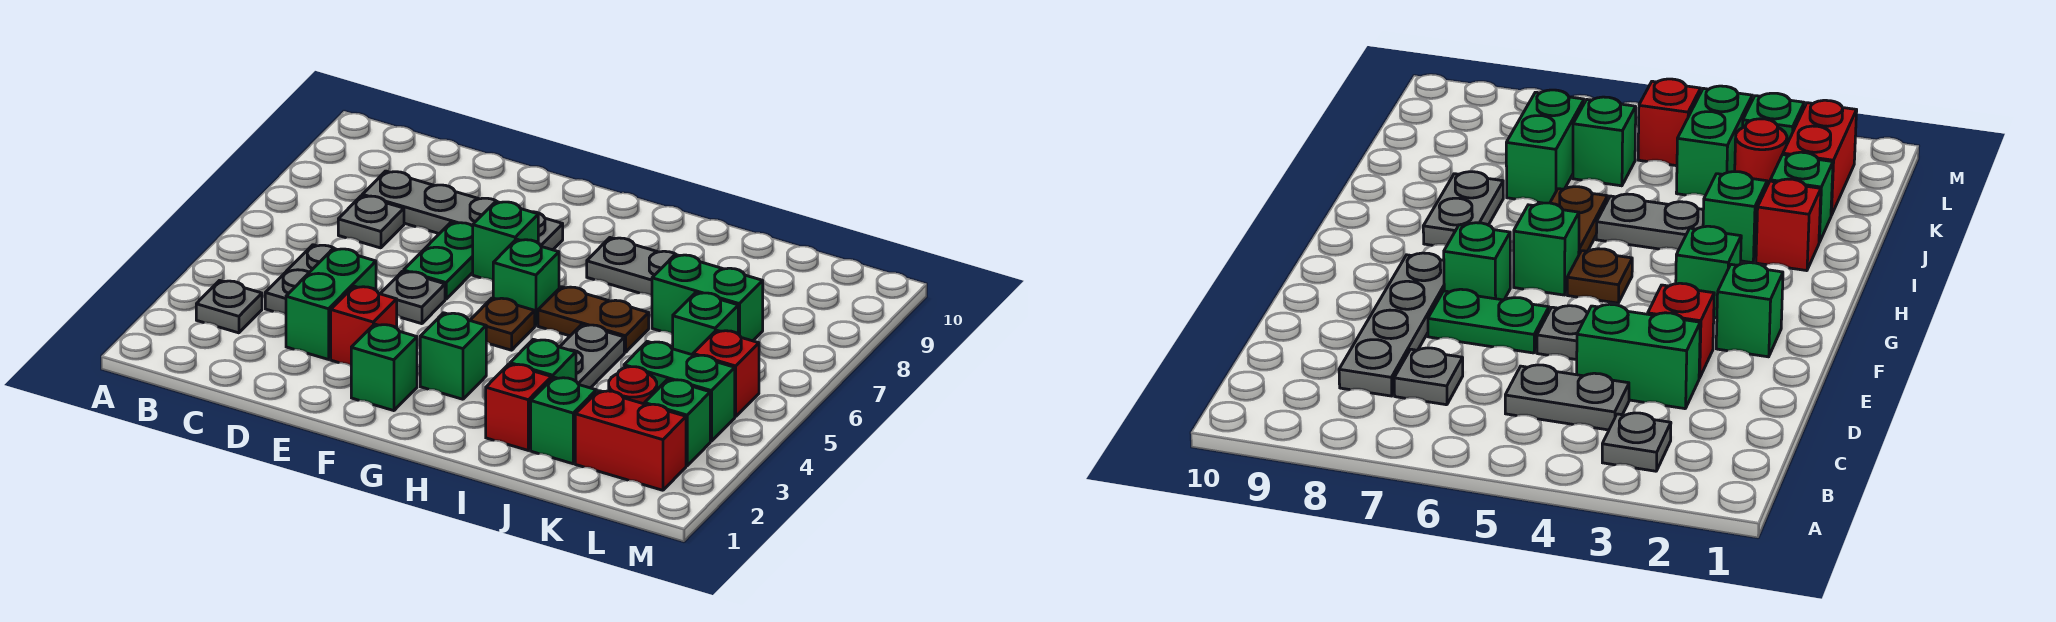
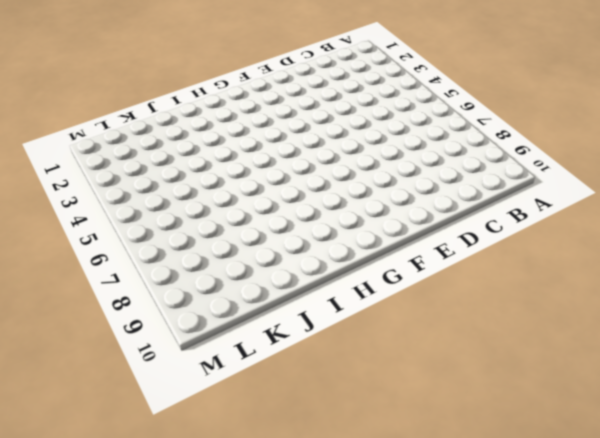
none -> grey plate B3 level 1
none -> grey plate C4:C5 level 1
none -> grey plate C7 level 1

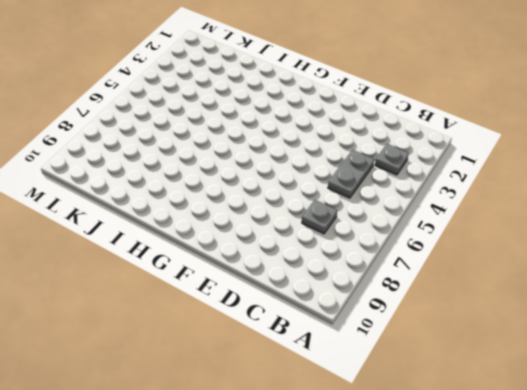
none -> grey plate C8:F8 level 1
none -> green brick D3:D4 level 1
none -> red brick E3 level 1

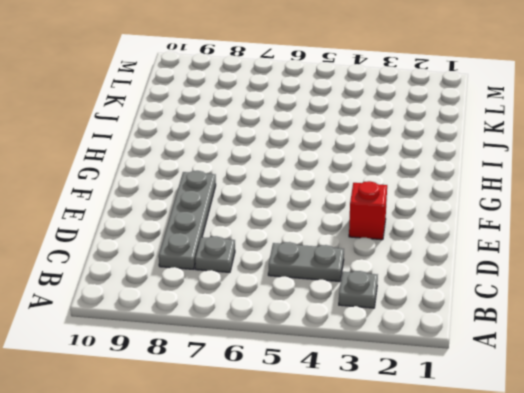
none -> green brick D3:D4 level 1
none -> grey plate E5 level 1
none -> green plate E6:E7 level 1

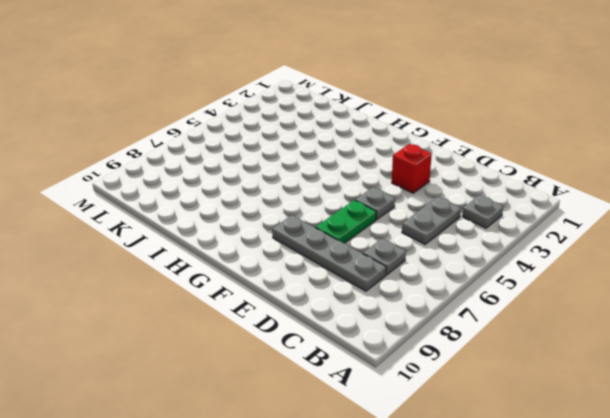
none -> green brick D3:D4 level 1
none -> green brick F2 level 1
none -> green brick F7 level 1

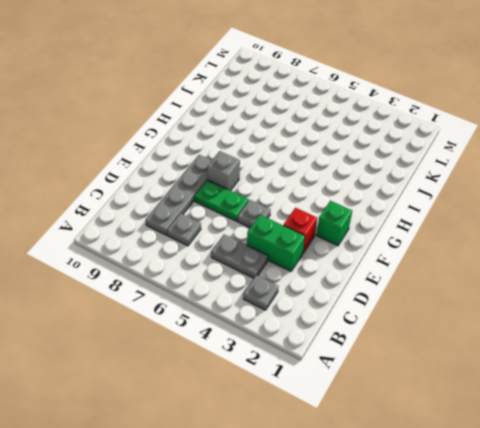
grey brick F7 level 1 -> green brick F7 level 1
none -> green brick G3 level 1
none -> brown plate G5 level 1
none -> green brick G6 level 1

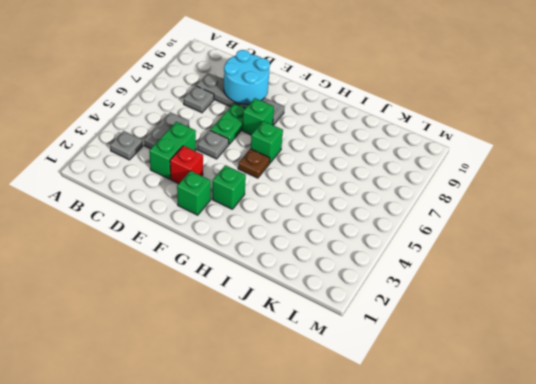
cyan round brick D8:E9 level 2 -> none
none -> brown plate H6:I6 level 1
none -> grey plate H8:I8 level 1
none -> red brick I2 level 1

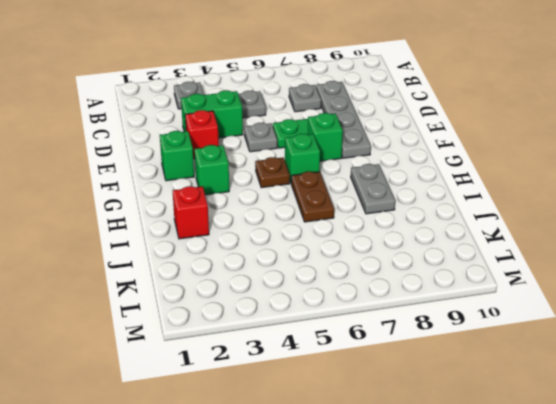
none -> green brick I3 level 1
none -> grey plate I4:I5 level 1
none -> green brick J2 level 1

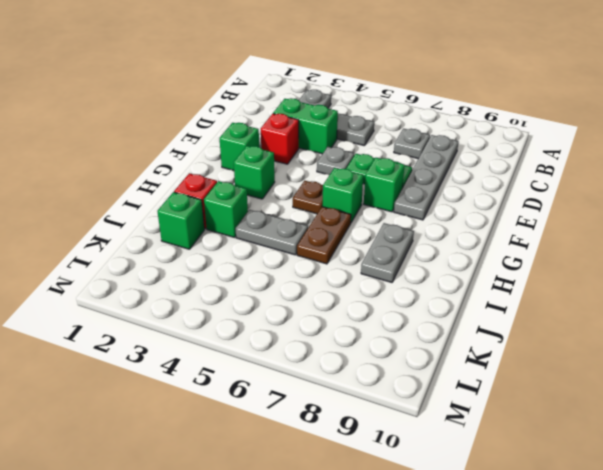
none -> green brick J7:K7 level 1
none -> red brick K2:L2 level 1
none -> red round brick K3 level 1

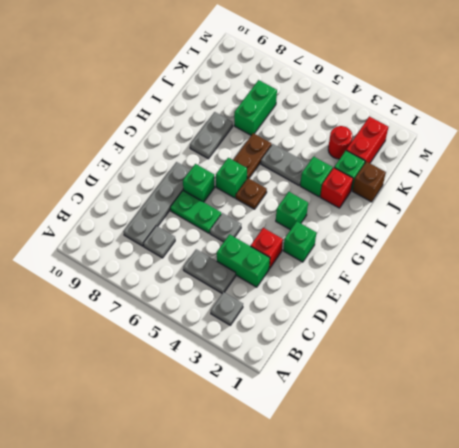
brown brick J1 level 1 -> none
none -> green brick K4:L4 level 1
none -> green brick K6 level 1
none -> green brick L3 level 1

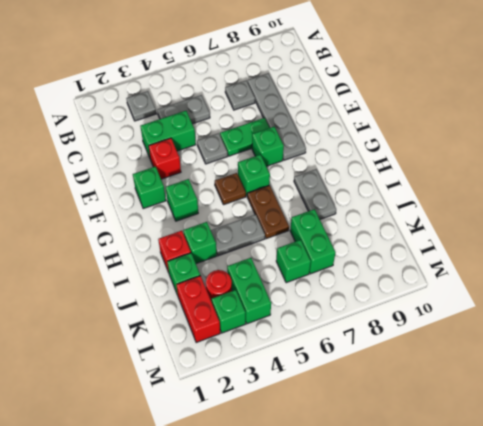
none -> red brick L5 level 1

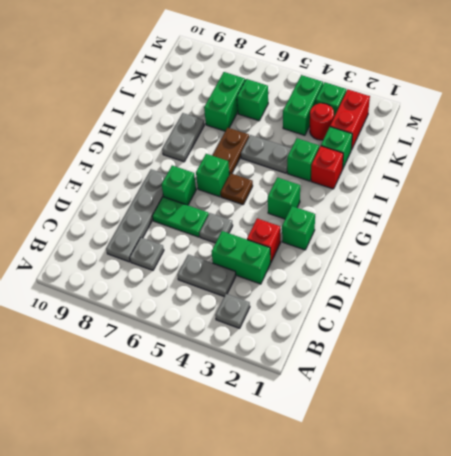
none -> red brick L5 level 1

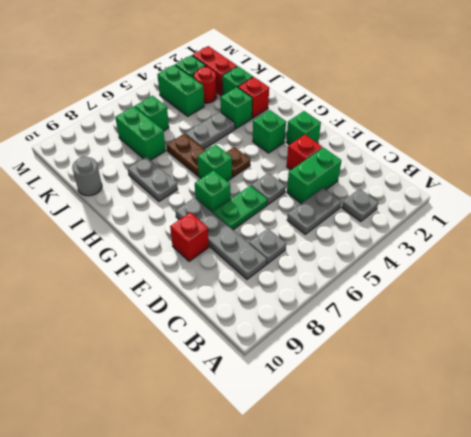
red brick E9 level 1 -> red brick L5 level 1
grey round brick J10 level 1 -> none

